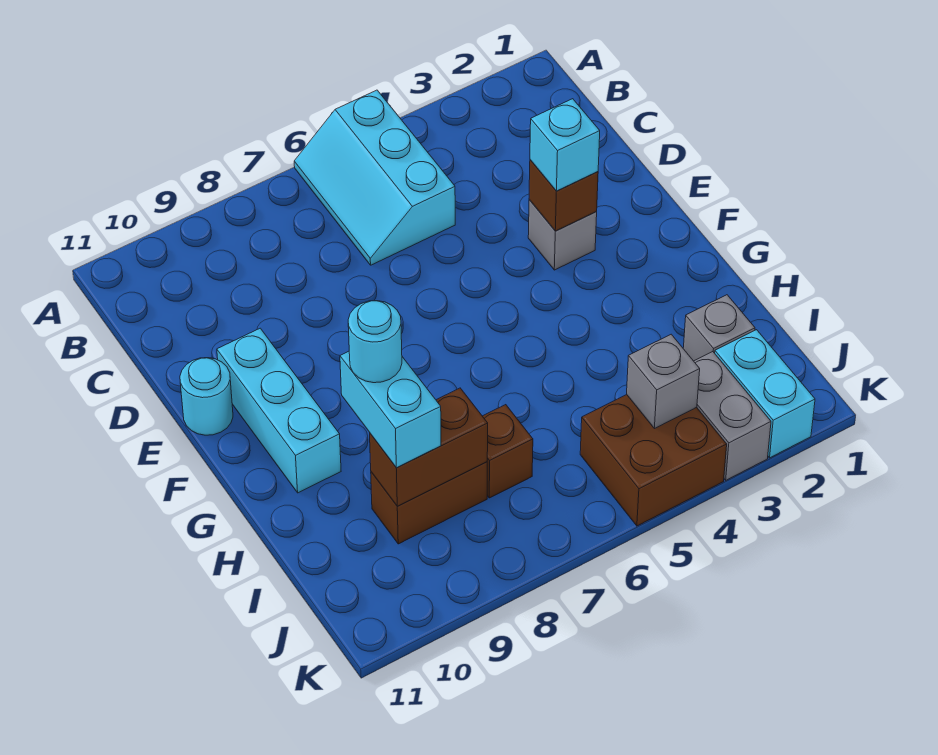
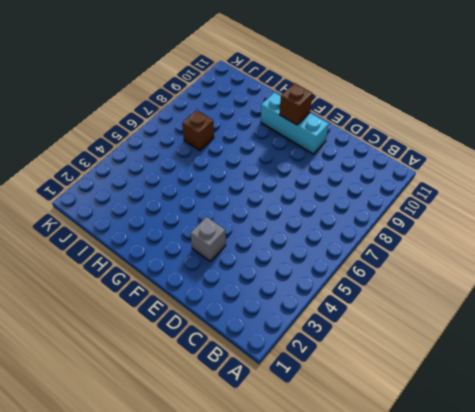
brown brick F10 level 2 -> brown brick E3 level 2
none -> cyan slope A5:C6 level 1 top 5
none -> cyan round brick E11 level 1
none -> grey brick I2 level 1

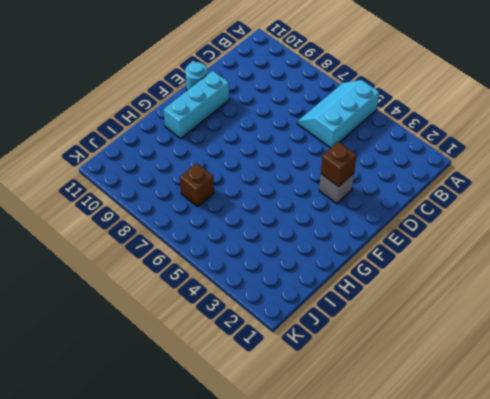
none -> grey brick I2 level 1
none -> brown brick I8:I9 level 1
none -> cyan brick J2:K2 level 1

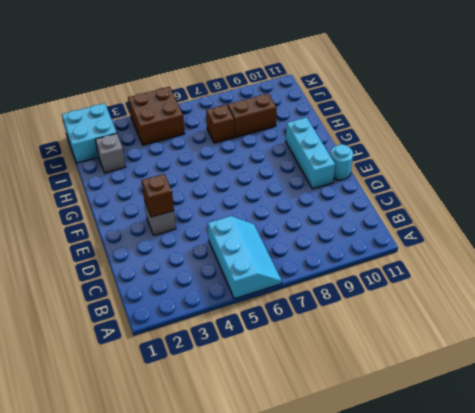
cyan brick J1:K2 level 1 -> cyan brick J2:K2 level 1
none -> grey brick J3:K3 level 1
none -> brown brick I8:I9 level 2
none -> grey brick J4 level 2

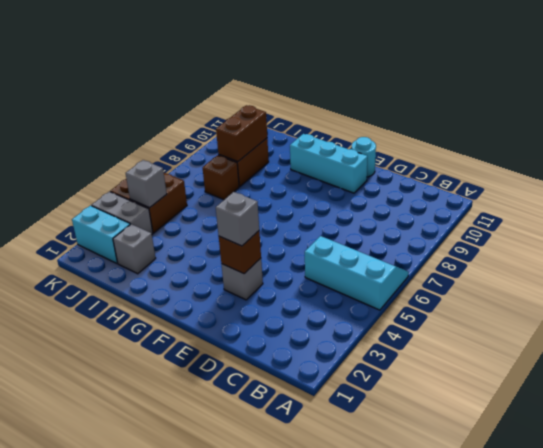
grey brick E3 level 3 -> cyan brick E3 level 3
none -> cyan brick H9:I9 level 3
none -> cyan round brick H9 level 4

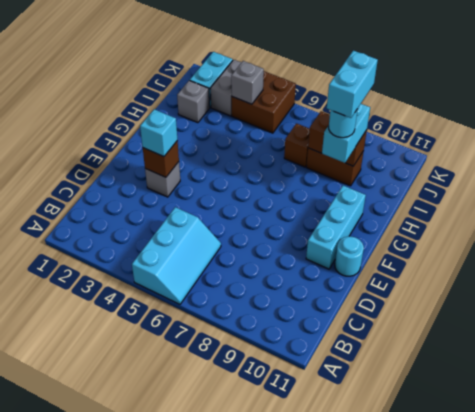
cyan brick H9:I9 level 5 -> none

